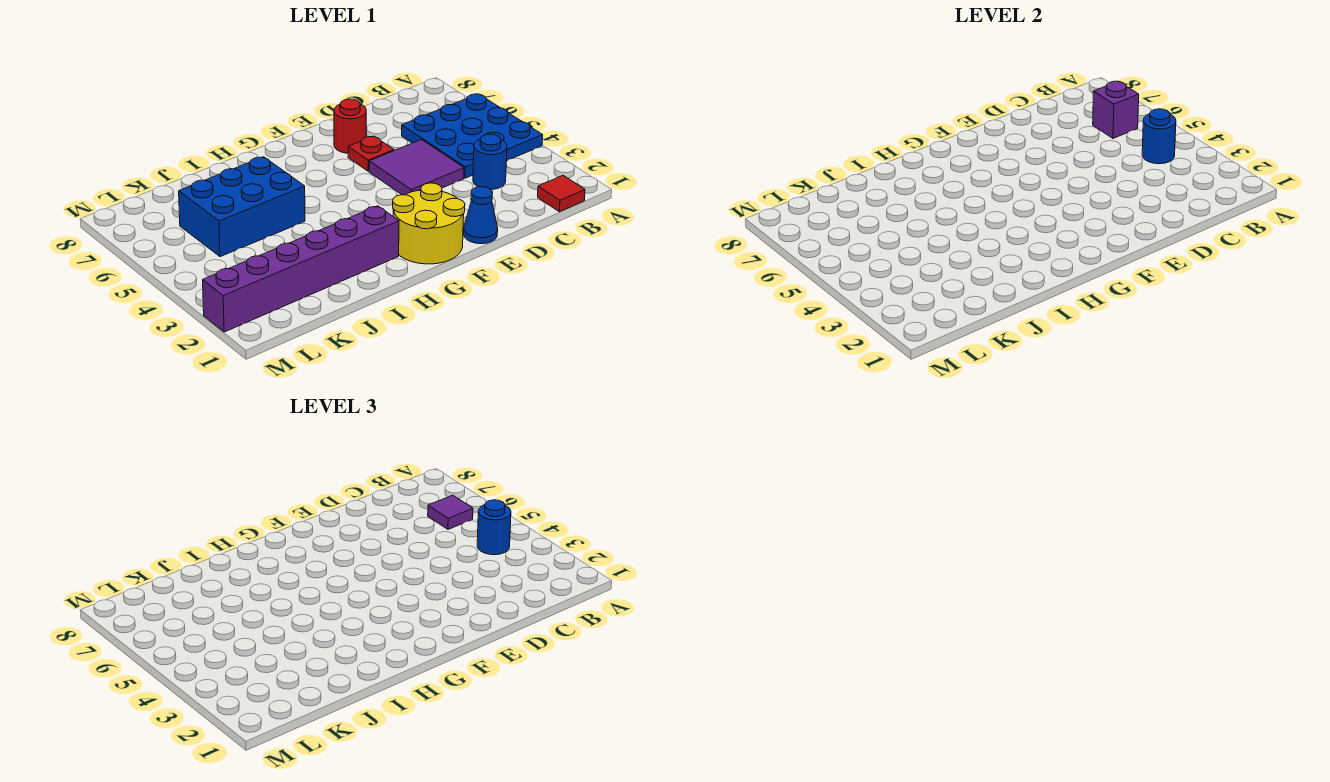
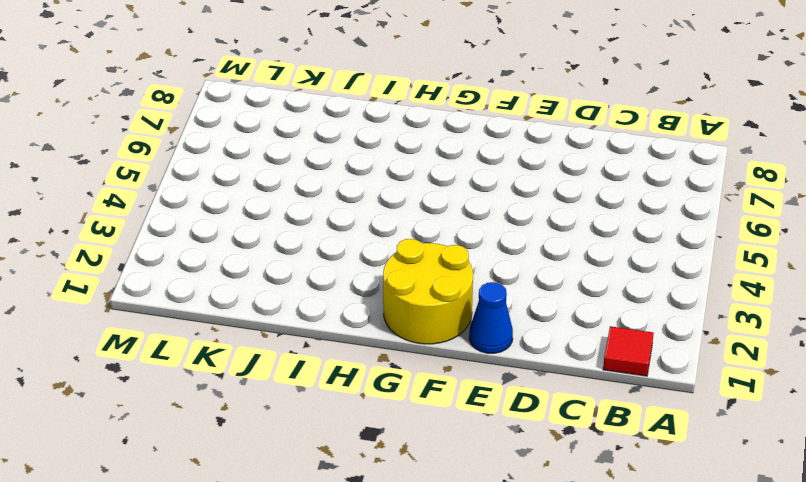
none -> blue plate A4:C6 level 1
none -> blue round brick C3 level 1
none -> purple tile D4:E5 level 1

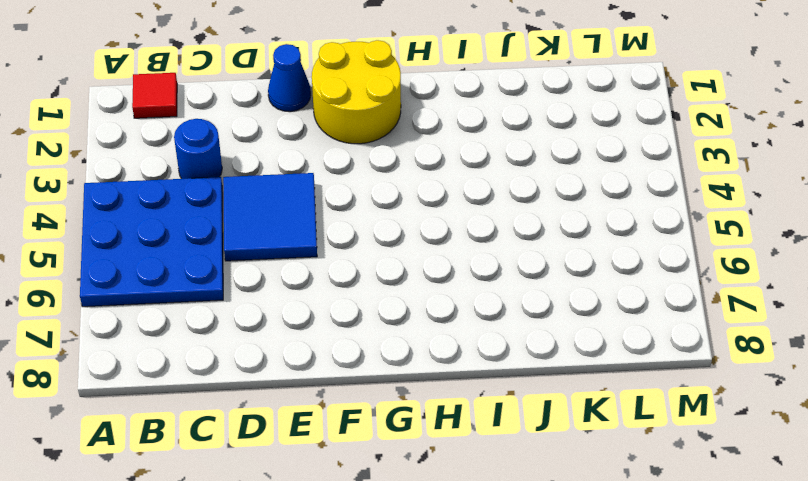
blue tile D4:E5 level 1 -> purple tile D4:E5 level 1
none -> red plate E6 level 1
none -> red round brick E7 level 1
none -> purple brick H2:M2 level 1

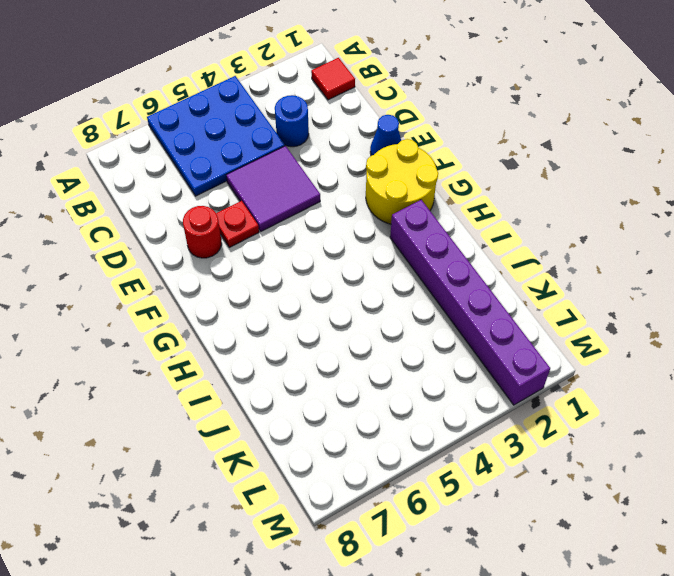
none -> blue brick I5:K6 level 1
none -> blue round brick B4 level 2
none -> purple brick B6 level 2

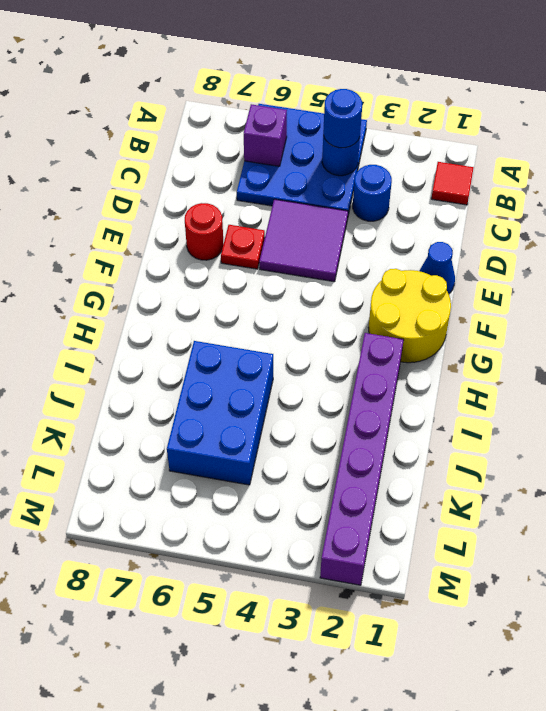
none -> purple tile B6 level 3

